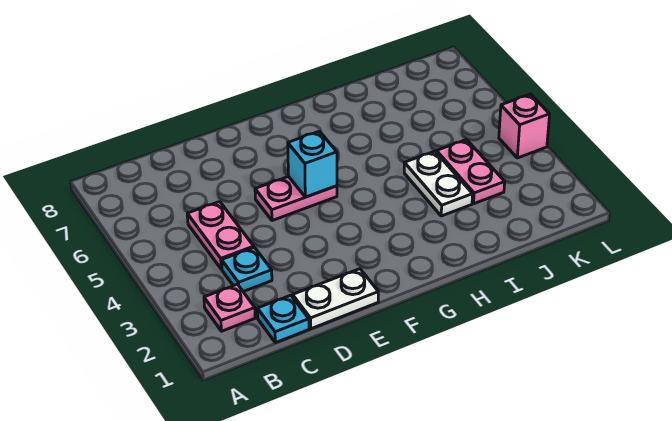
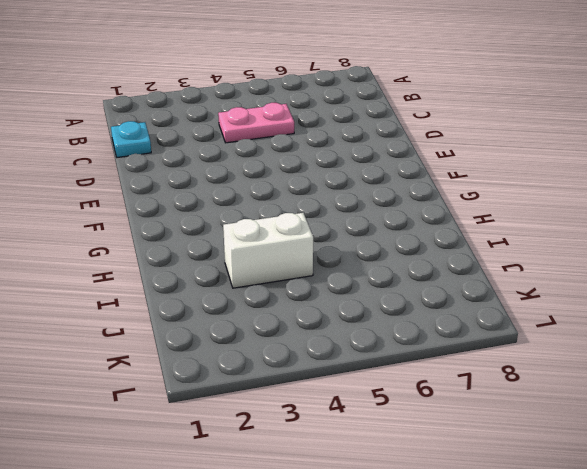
white brick I3:I4 level 1 -> white plate I3:I4 level 1
none -> pink plate B2 level 1
none -> cyan plate C3 level 1

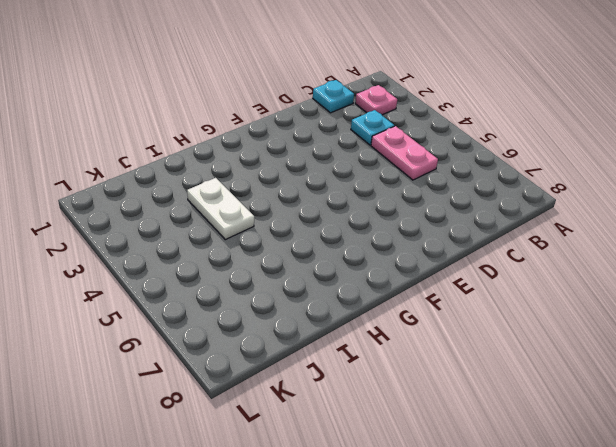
none -> white plate D1:E1 level 1
none -> pink plate E5:F5 level 1

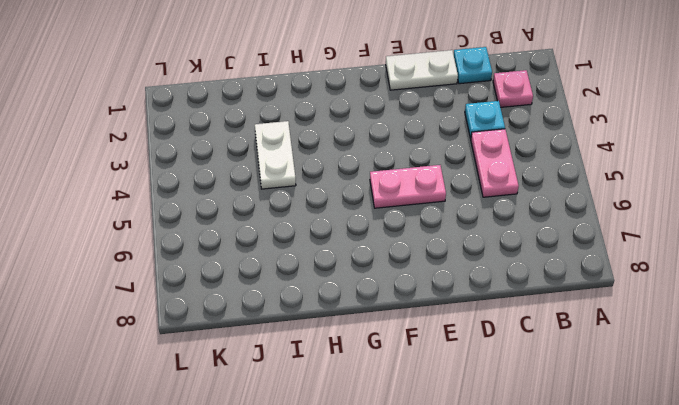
none -> pink plate J3:J4 level 1
none -> pink brick L4 level 1

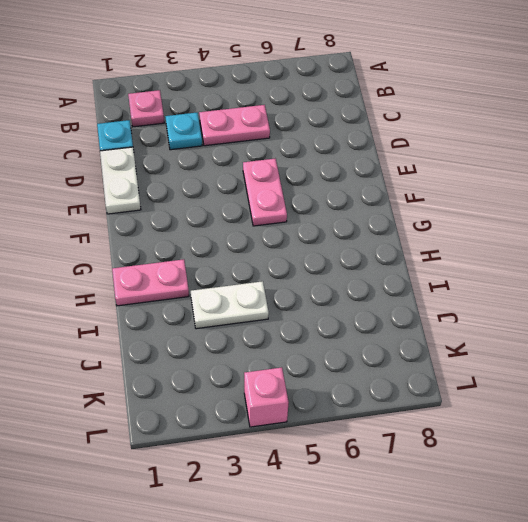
pink plate H1:H2 level 1 -> pink plate J3:J4 level 1
none -> cyan brick F5 level 2

